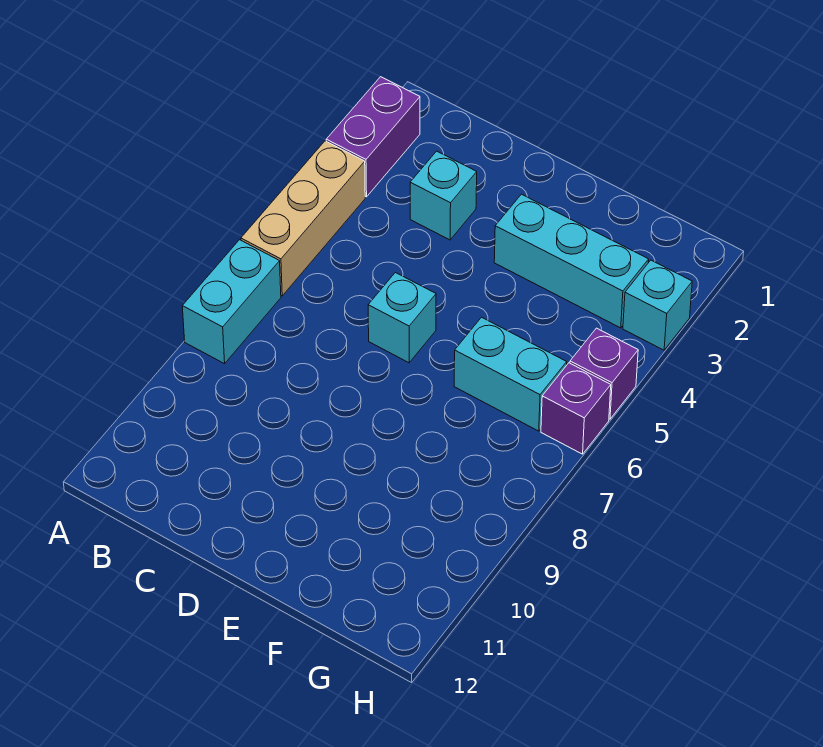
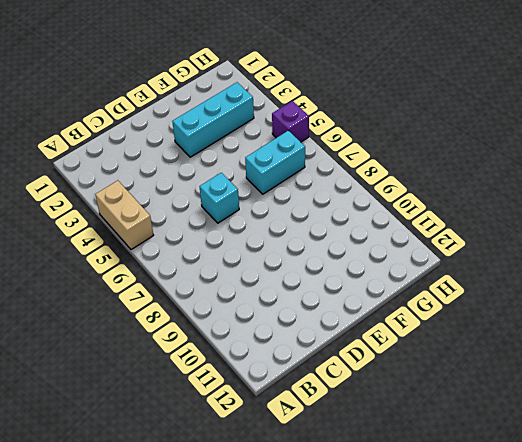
tan brick A4:A5 level 1 -> tan brick A4:A6 level 1
none -> purple brick A2:A3 level 1
none -> cyan brick A7:A8 level 1

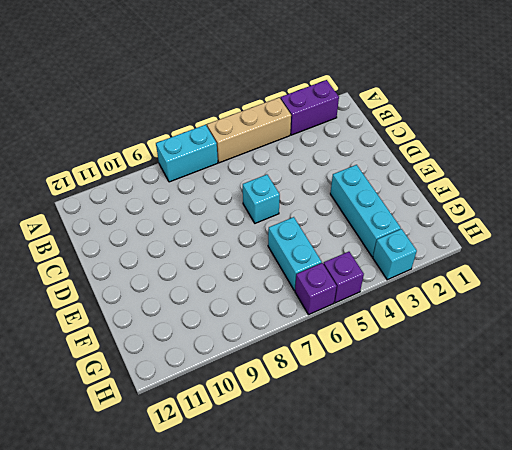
none -> cyan brick C3 level 1

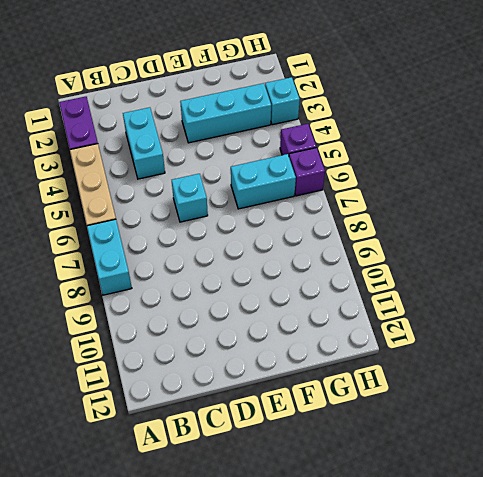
cyan brick C3:C4 level 1 -> cyan brick C3 level 1

